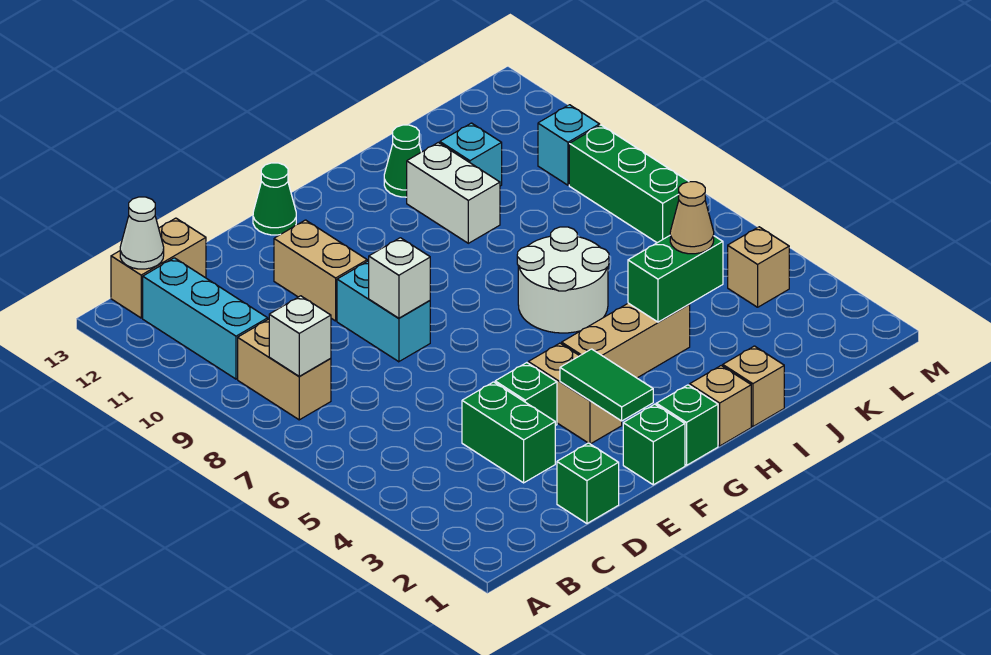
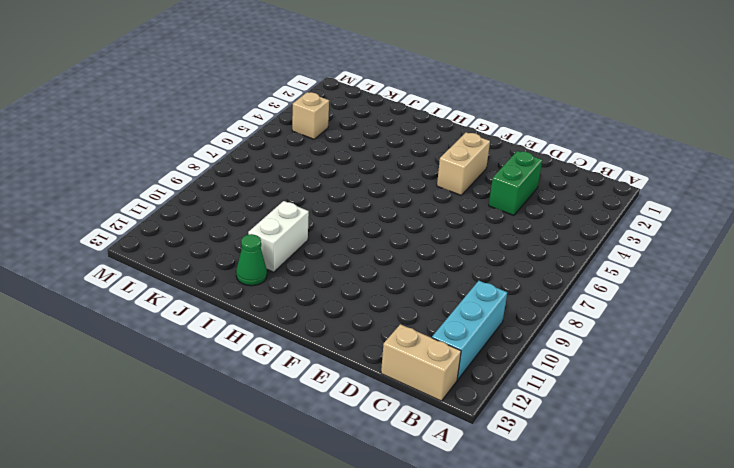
none -> tan brick B8:B9 level 1
none -> green brick D1 level 1
none -> green brick E4 level 1

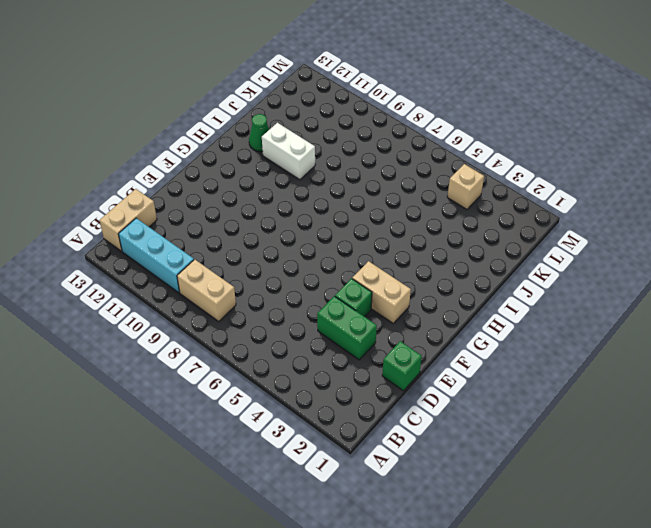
none -> cyan brick E8:E9 level 1
none -> tan brick E10:E11 level 1
none -> green brick F1 level 1

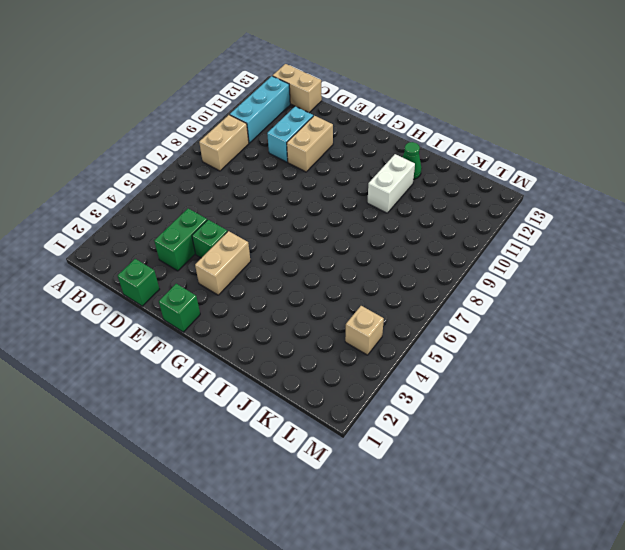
cyan brick D10:D11 level 1 -> cyan brick E8:E9 level 1
none -> green cone F13 level 1
none -> green brick G1 level 1
none -> tan brick G4:I4 level 1

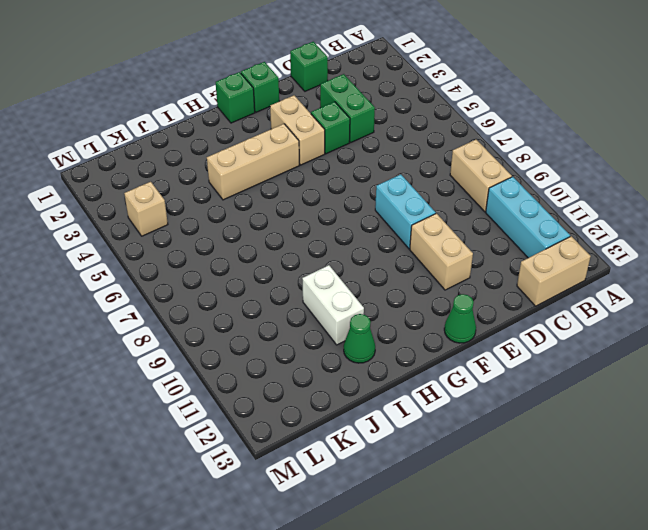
none -> tan brick H1 level 1
none -> white round brick H6:I7 level 1
none -> tan brick I1 level 1

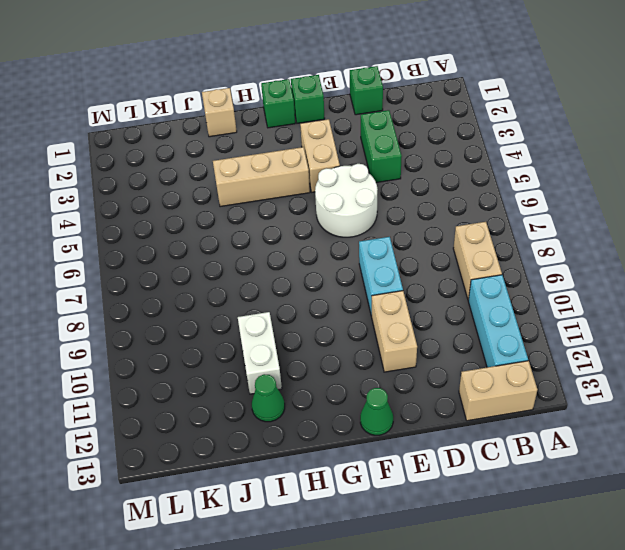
white round brick E5:F6 level 1 -> white round brick H6:I7 level 1
none -> green brick E4 level 1
none -> tan brick H1 level 1
none -> cyan brick J11 level 1

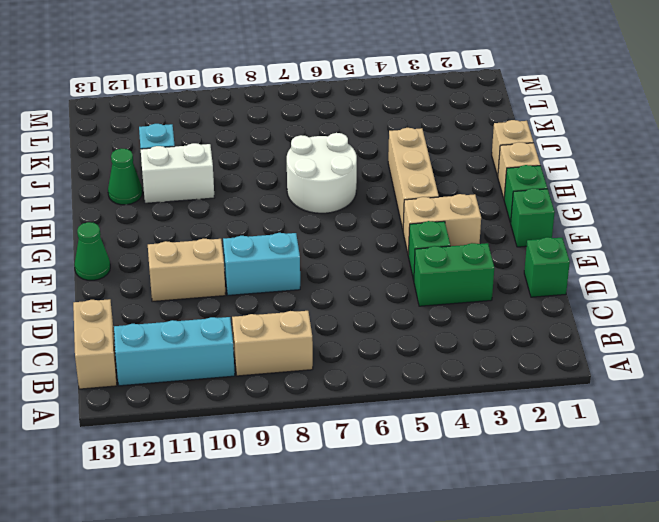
none -> tan brick L4 level 1
none -> green brick L7:L9 level 1
none -> cyan brick L10 level 1

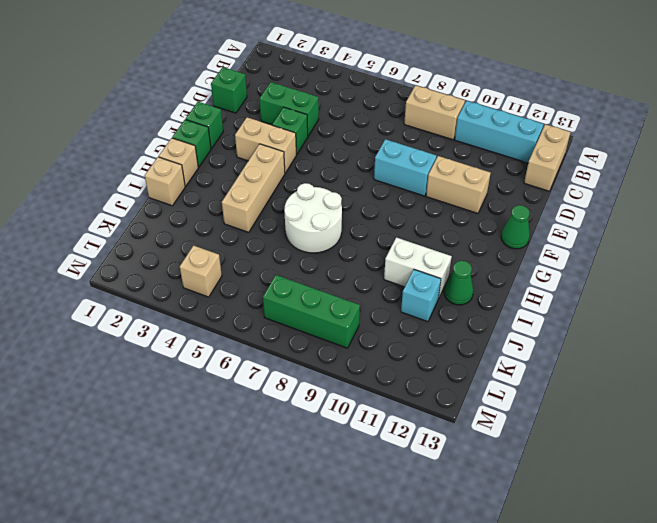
none -> cyan brick L10 level 1
none -> white brick B8 level 2
none -> white cone B13 level 2

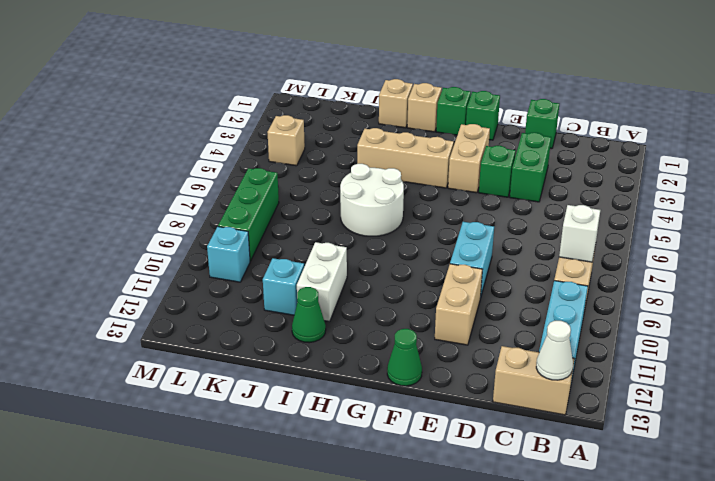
none -> white brick E8 level 2
none -> green tile F2:F3 level 2
none -> green brick I4:J4 level 2

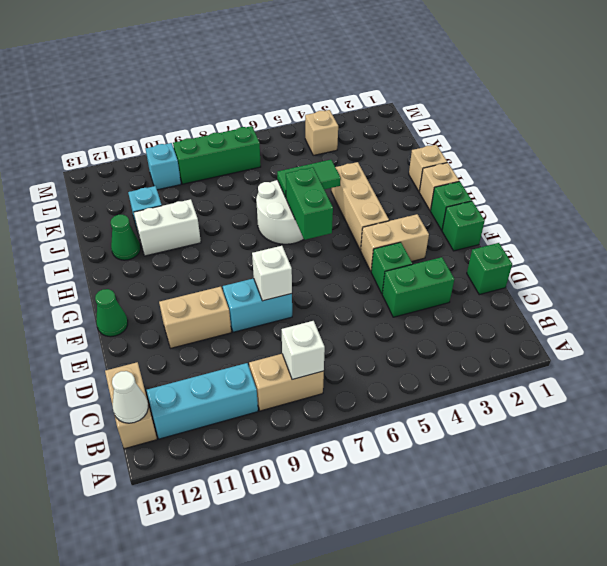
green brick G6:H6 level 2 -> green brick I4:J4 level 2
green tile I5:I6 level 2 -> green tile F2:F3 level 2
none -> tan cone J4 level 3

